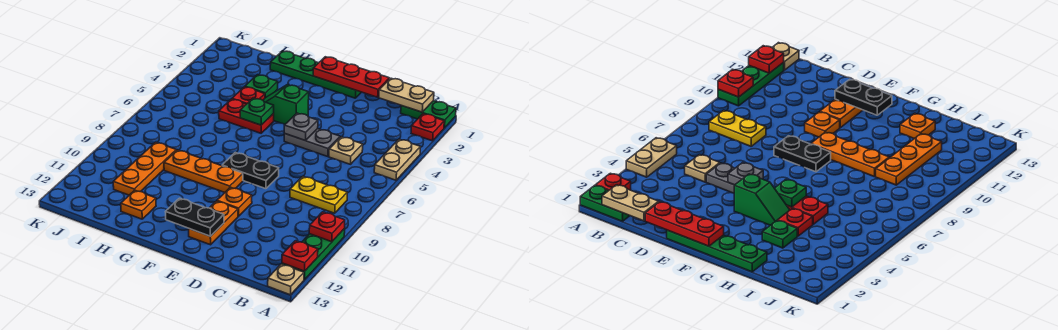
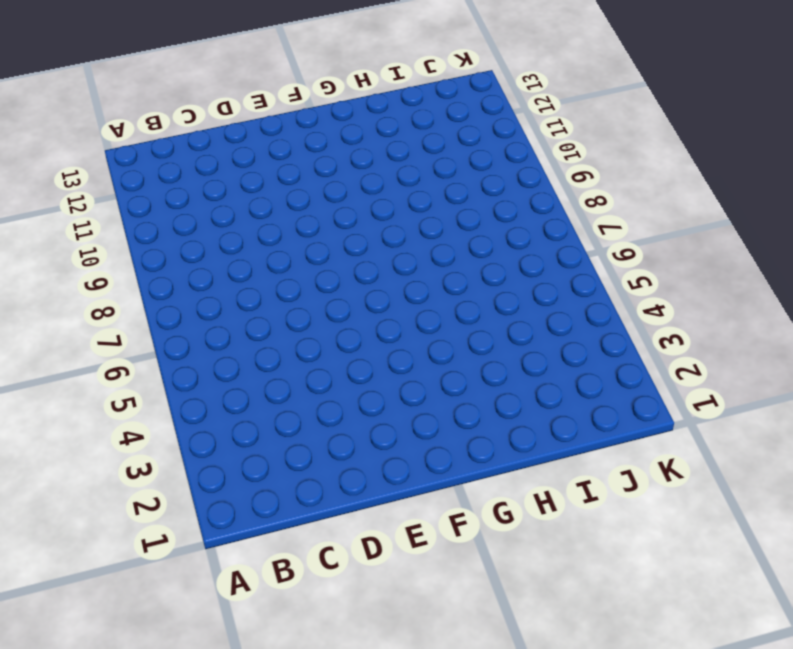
none -> green plate A1:B1 level 1
none -> red plate A2 level 1
none -> tan plate A4:A5 level 1

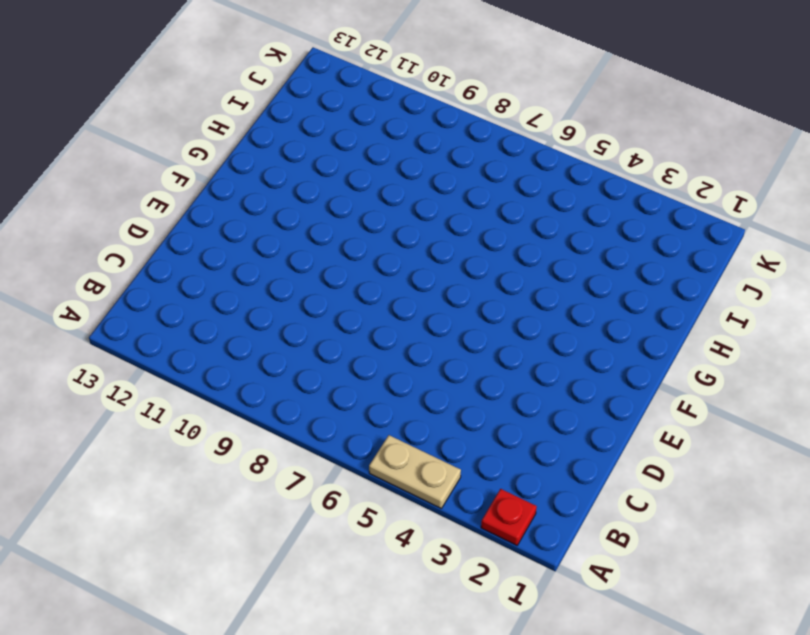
none -> green plate A1:B1 level 1
none -> green plate A10:A12 level 1
none -> tan plate A13 level 1

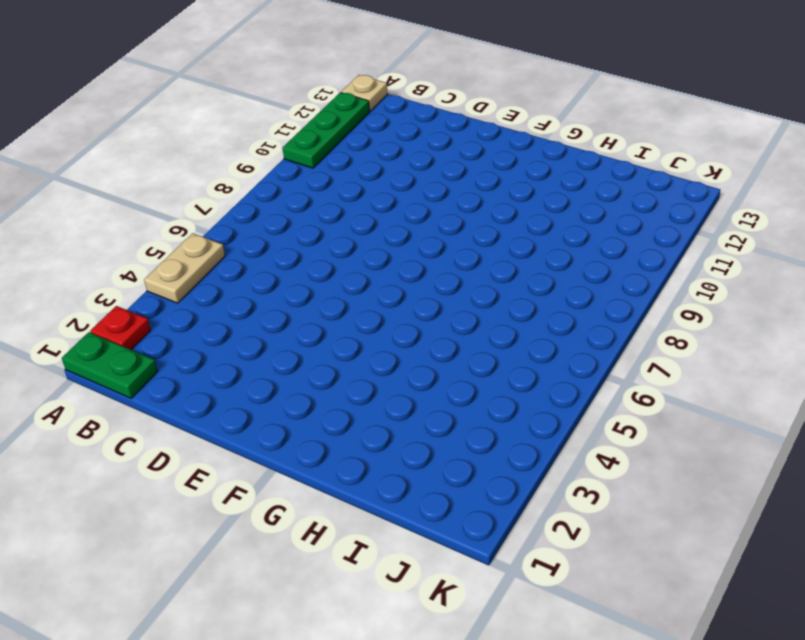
none -> yellow plate B8:C8 level 1
none -> tan plate C5 level 1
none -> grey plate D5:E5 level 1

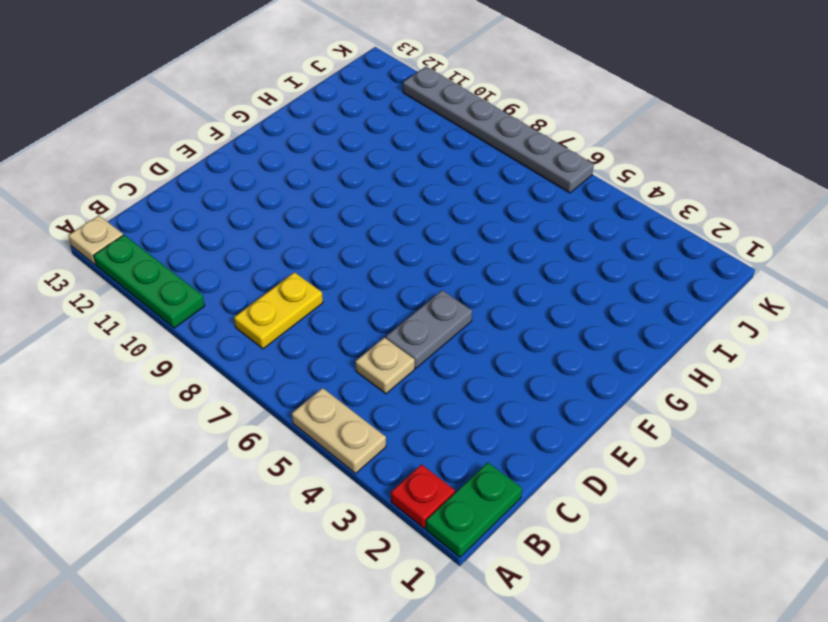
grey plate K6:K11 level 1 -> none
none -> green plate E1:H1 level 1
none -> black plate E8:F8 level 1
none -> orange plate E10 level 1

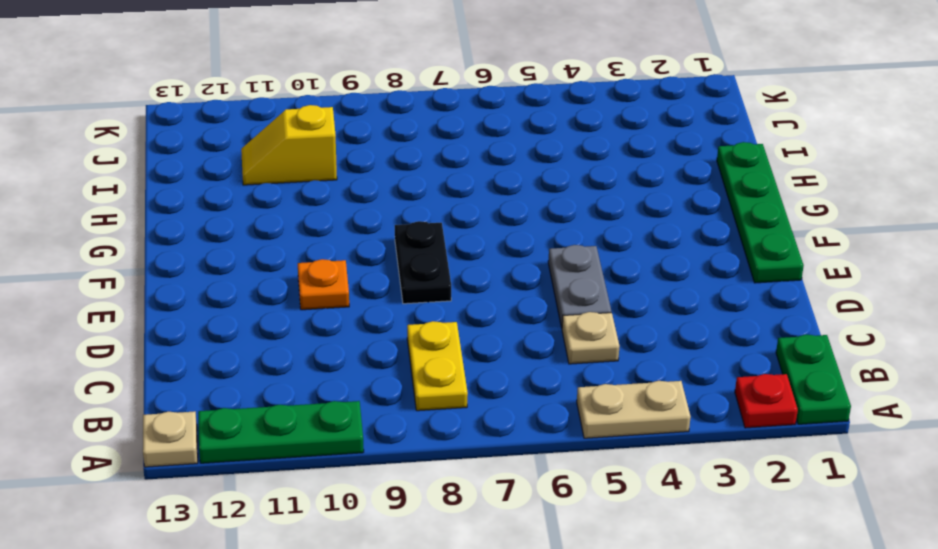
yellow slope I10:I11 level 1 top 10 -> orange plate I9:I11 level 1
none -> orange plate E11:E12 level 1
none -> green slope F4:G4 level 1 top F
none -> orange plate F9:H9 level 1

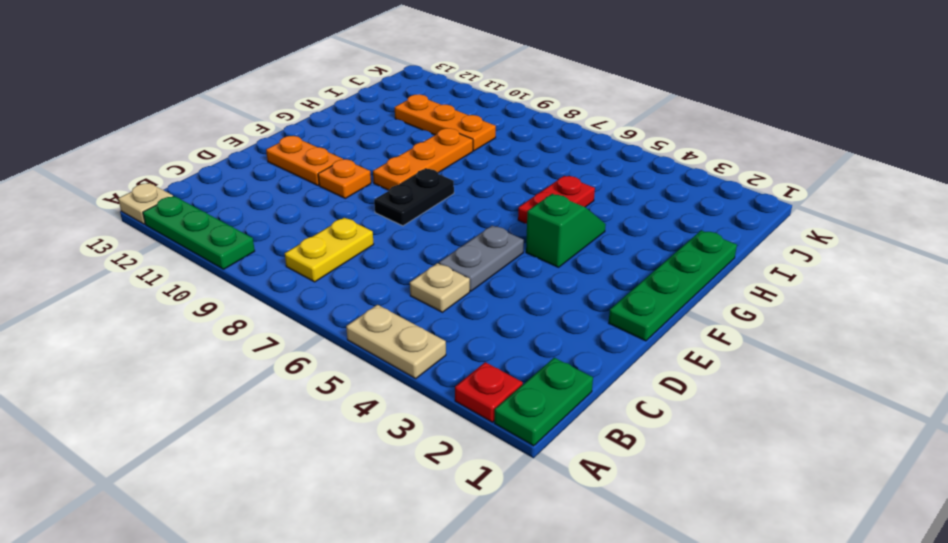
none -> green plate H3 level 1
none -> red plate H4 level 1
none -> orange plate H12 level 1

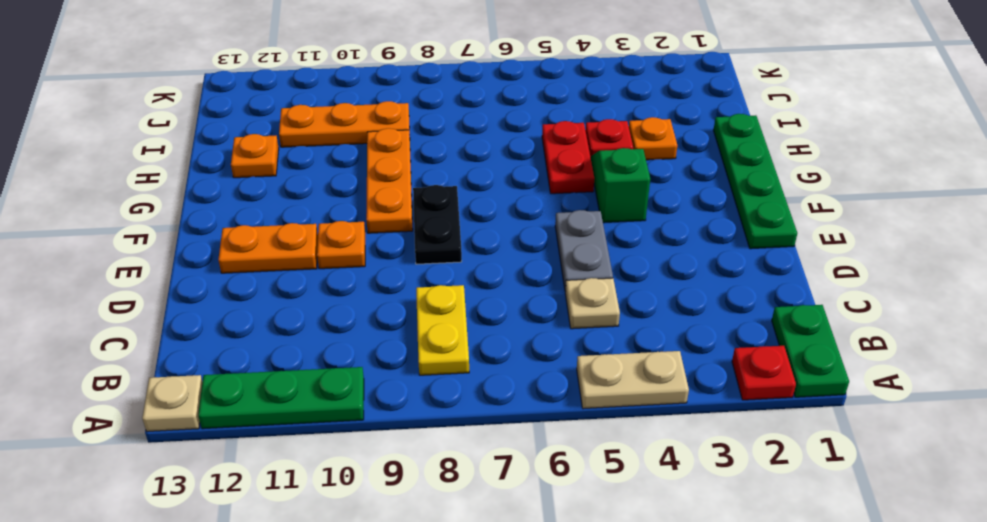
orange plate H3 level 1 -> green plate H3 level 1
none -> red plate A10 level 2
none -> red plate A12 level 2
none -> tan plate B1:C1 level 2

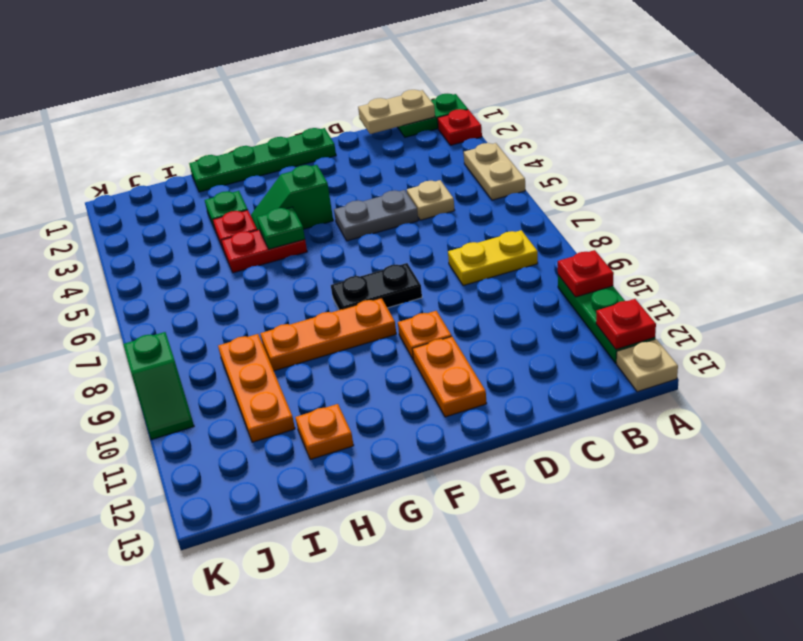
green slope K9:K10 level 1 top 9 -> none
none -> red plate D1:F1 level 2
none -> grey plate E5 level 2
none -> black plate E12:F12 level 2

